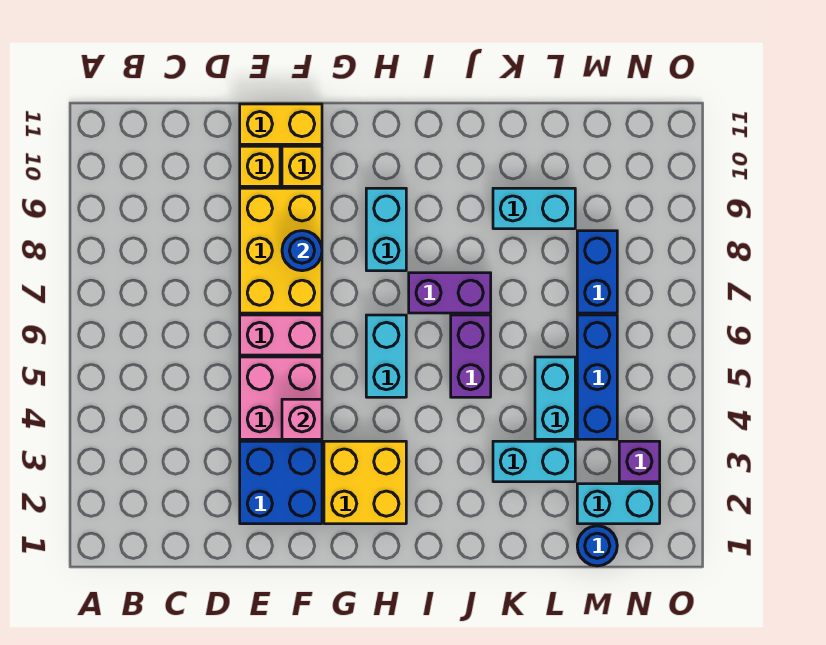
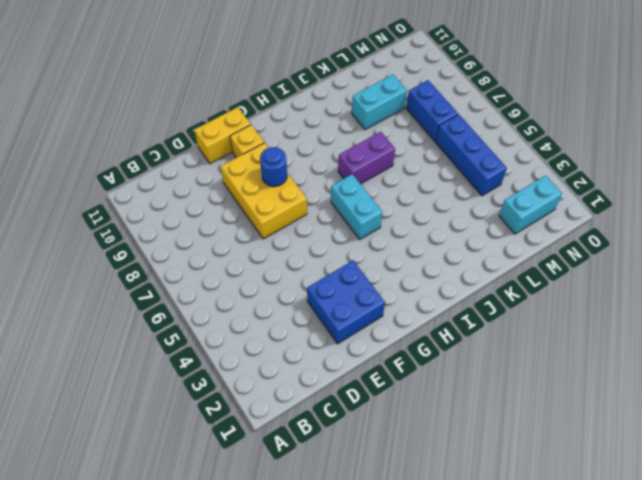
none -> pink brick E4:F5 level 1
none -> pink brick E6:F6 level 1
none -> yellow brick E10 level 1

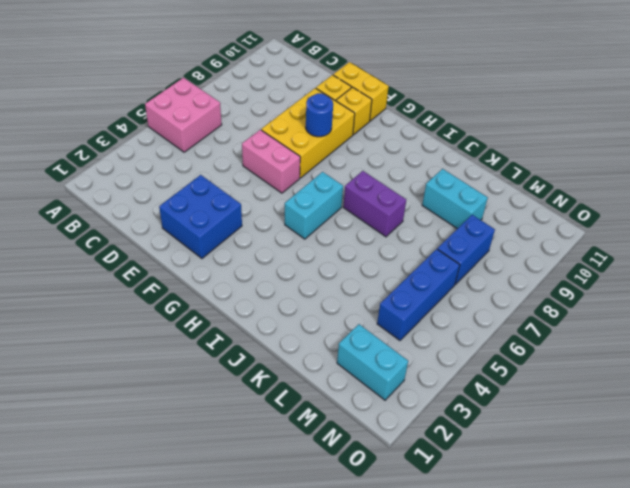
pink brick A5:B6 level 1 -> pink brick E4:F5 level 1
none -> yellow brick G2:H3 level 1
none -> cyan brick H8:H9 level 1
none -> purple brick J5:J6 level 1

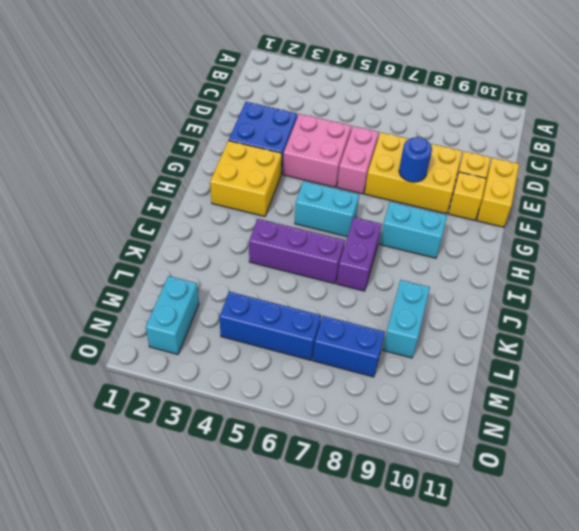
purple brick J4:J6 level 1 -> purple brick J5:J6 level 1
none -> cyan brick K3:L3 level 1
none -> cyan brick L4:L5 level 1
none -> blue round brick M1 level 1

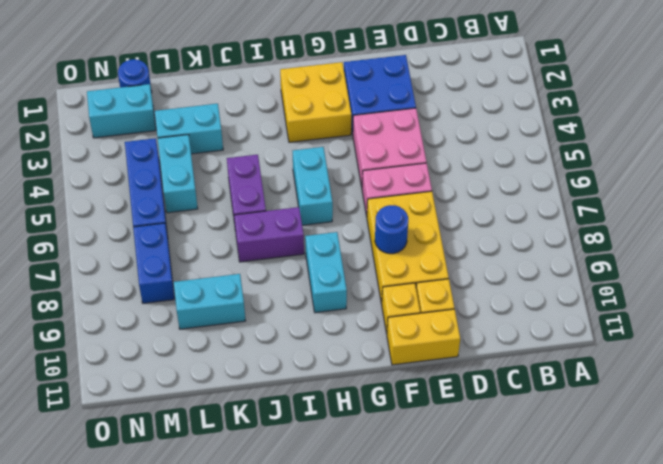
none -> purple brick N3 level 1
none -> pink brick F4 level 2

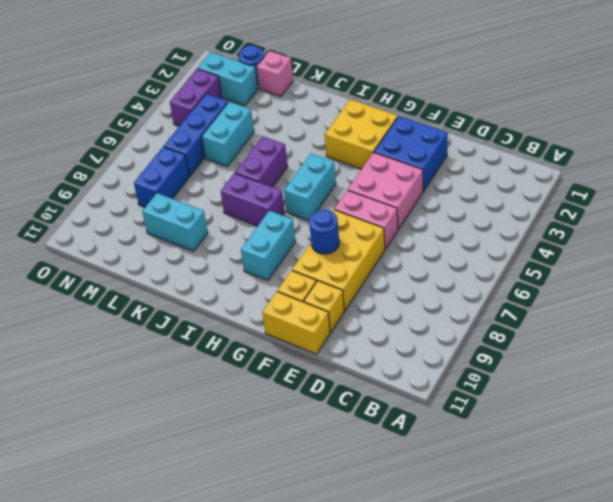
pink brick L1 level 1 -> pink brick F4 level 2
purple brick N3:N4 level 1 -> purple brick N3 level 1
none -> cyan brick K3:L3 level 1

